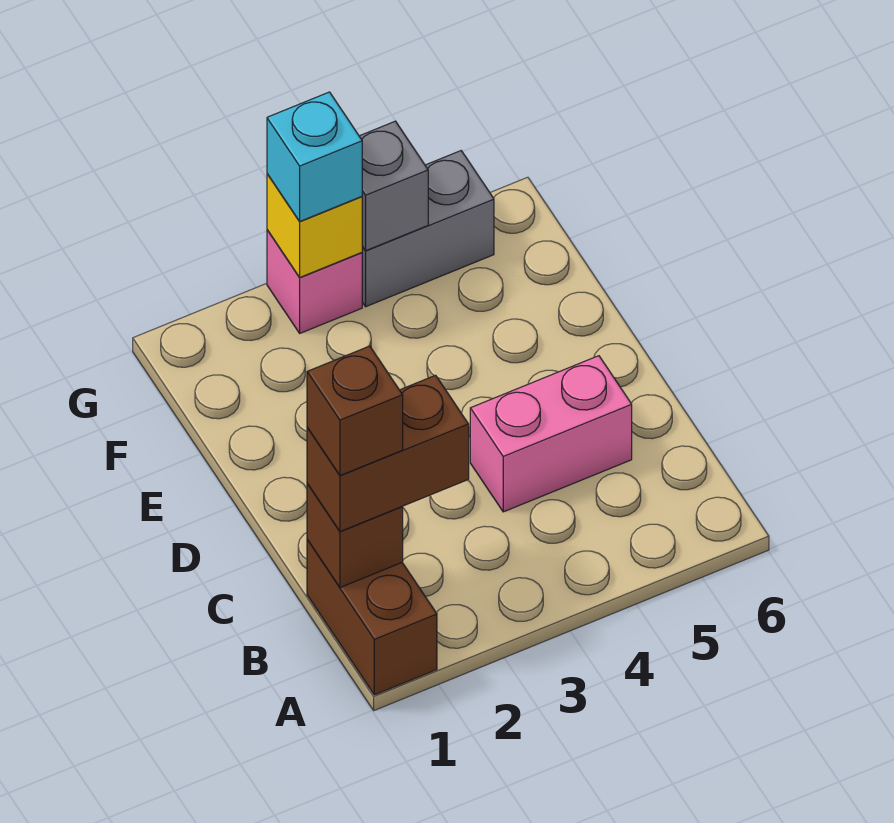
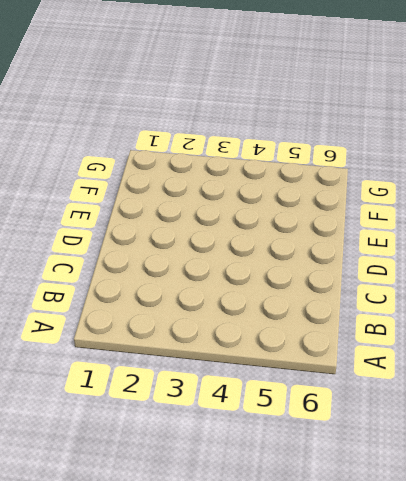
none -> brown brick A1:B1 level 1
none -> pink brick C4:C5 level 1

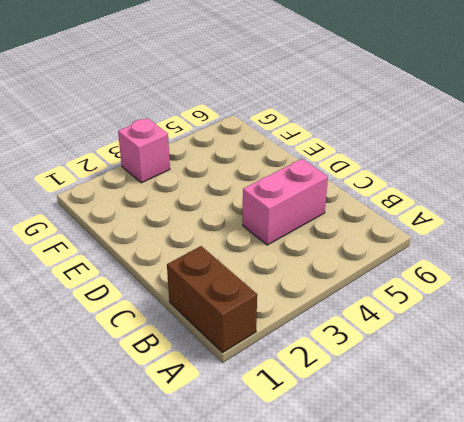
none -> grey brick G4:G5 level 1
none -> brown brick B1 level 2

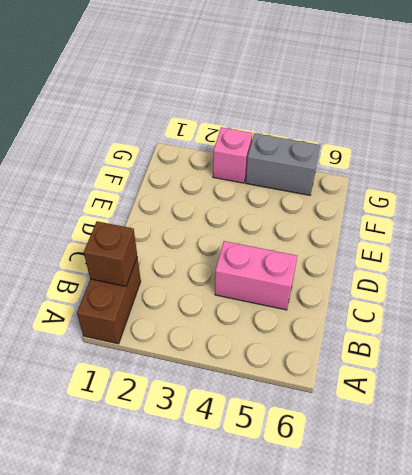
none -> yellow brick G3 level 2
none -> grey brick G4 level 2

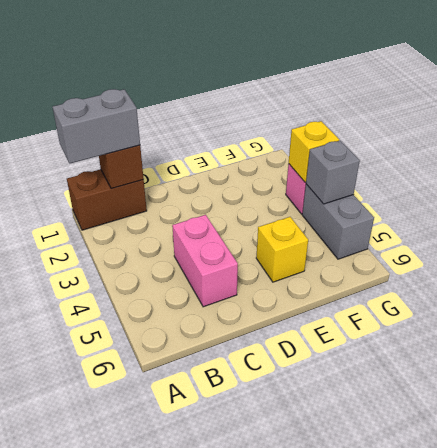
grey brick A1:B1 level 3 -> brown brick B1:B2 level 3
yellow brick E5 level 1 -> none
none -> cyan brick G3 level 3
none -> brown brick B1 level 4

